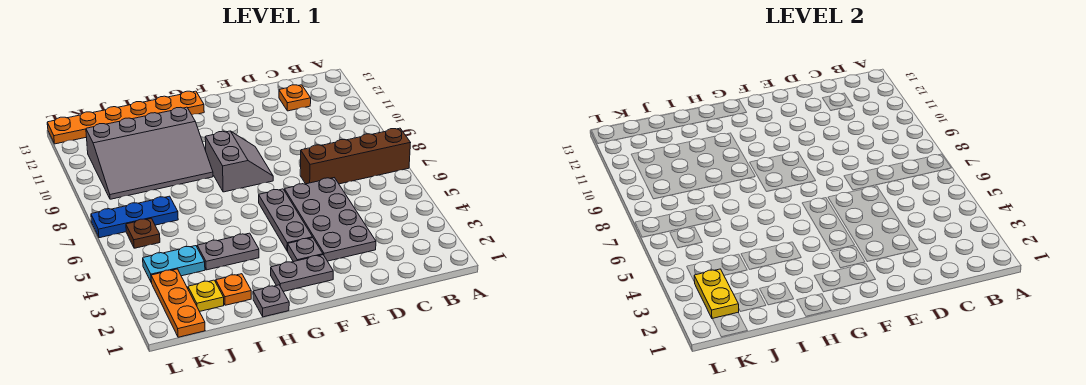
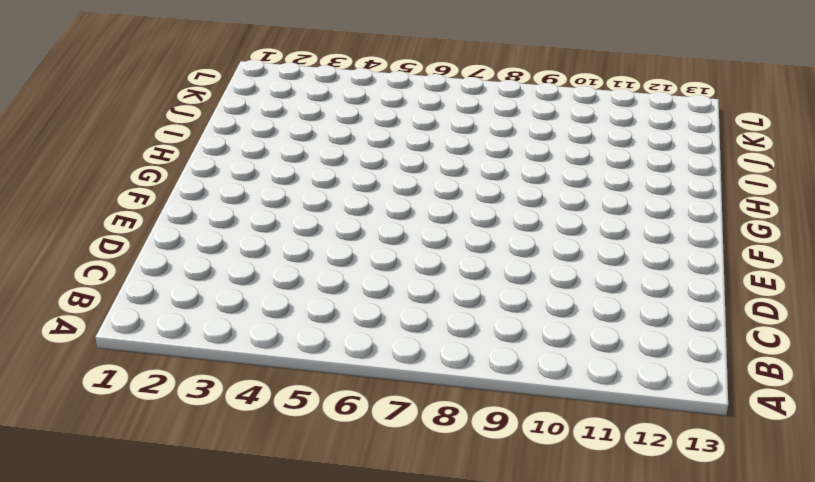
none -> brown brick A7:D7 level 1
none -> orange plate C12 level 1
none -> grey plate D3:E6 level 1

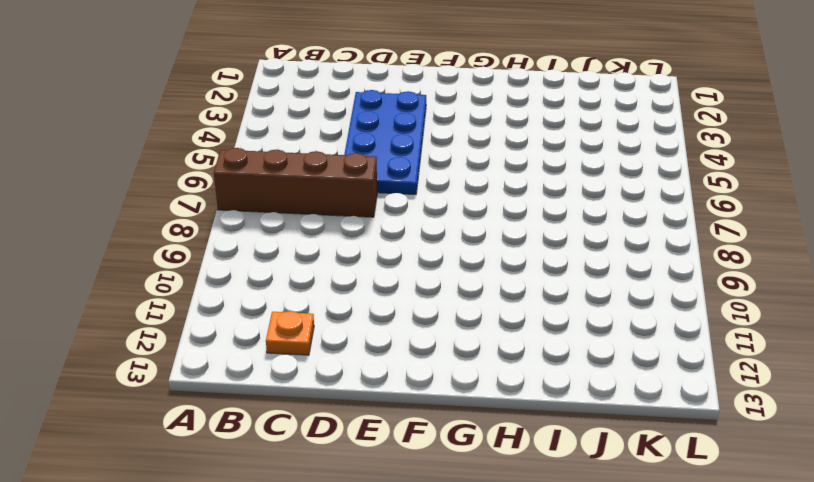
blue plate D3:E6 level 1 -> grey plate D3:E6 level 1
none -> grey plate F2:G2 level 1
none -> grey plate F3 level 1
none -> grey plate F4:F6 level 1

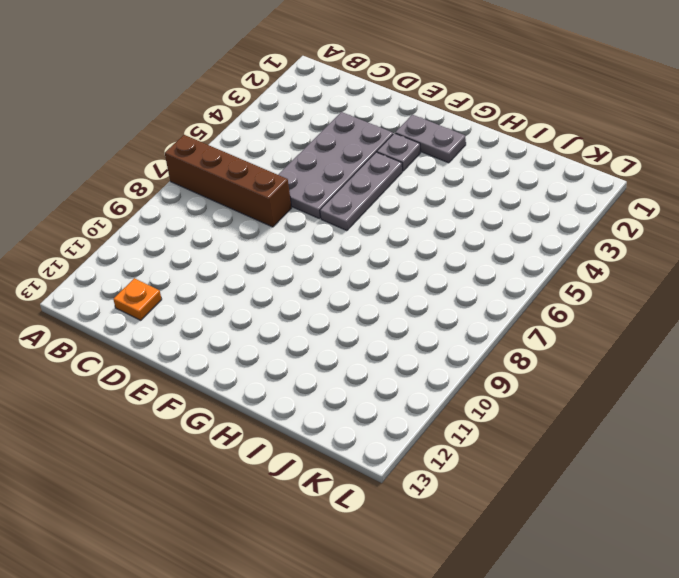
none -> grey slope F8:G9 level 1 top G
none -> orange plate G13:L13 level 1
none -> grey plate H1 level 1

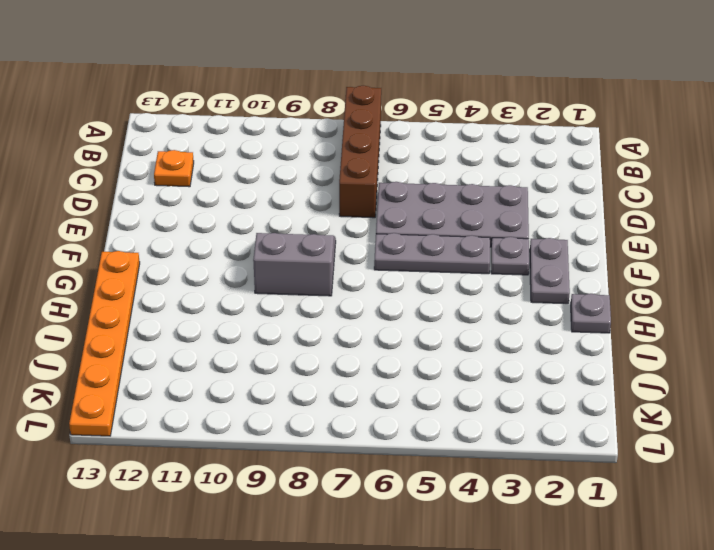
none -> grey plate H4:I4 level 1
none -> grey slope H9:K11 level 1 top 11
none -> orange plate I2 level 1

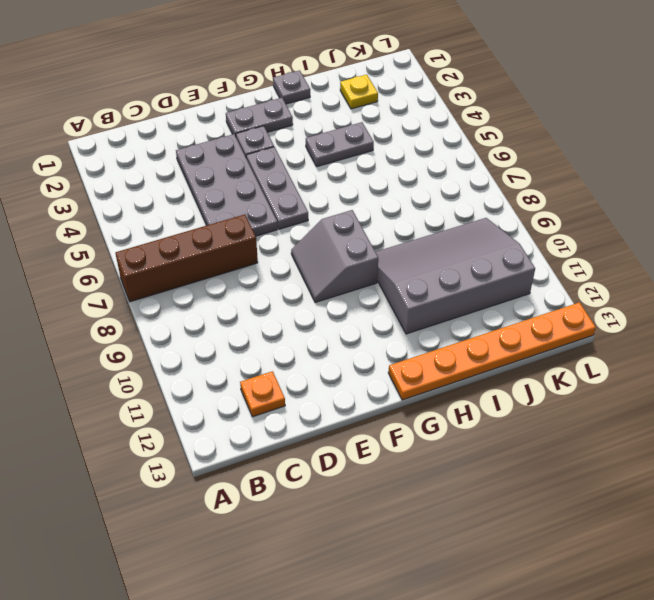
none -> orange plate I2 level 1
none -> cyan plate J4:K4 level 1
none -> blue plate J7:L7 level 1

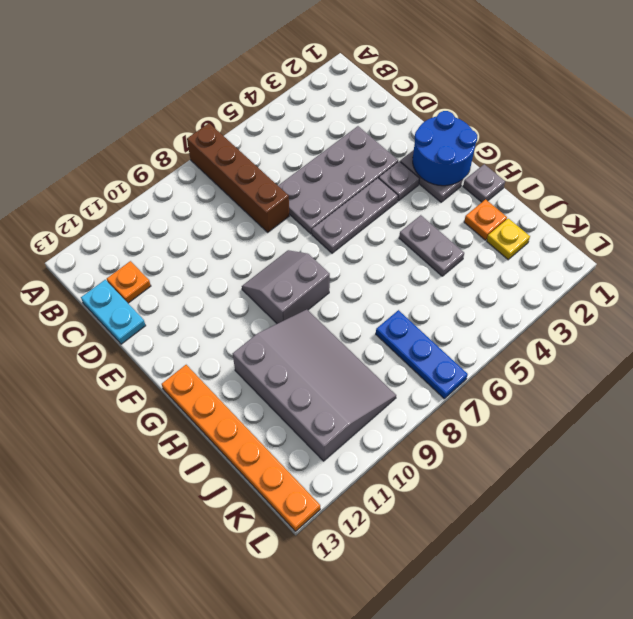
cyan plate C13:D13 level 1 -> cyan plate J4:K4 level 1
blue round brick F1:G2 level 2 -> none
none -> orange plate K1:K3 level 1
none -> brown plate K6 level 1
none -> yellow plate K2:K3 level 2

